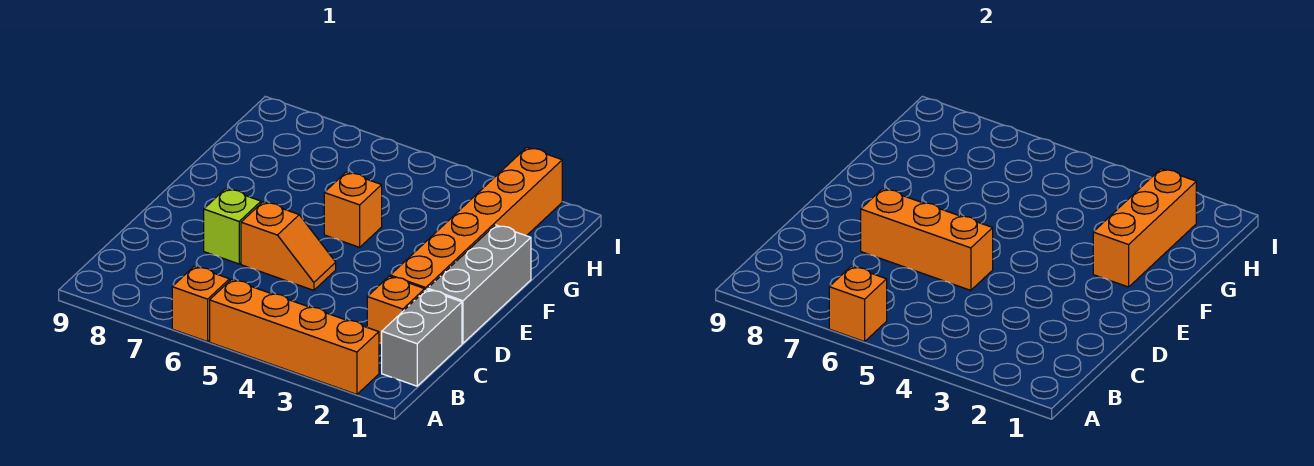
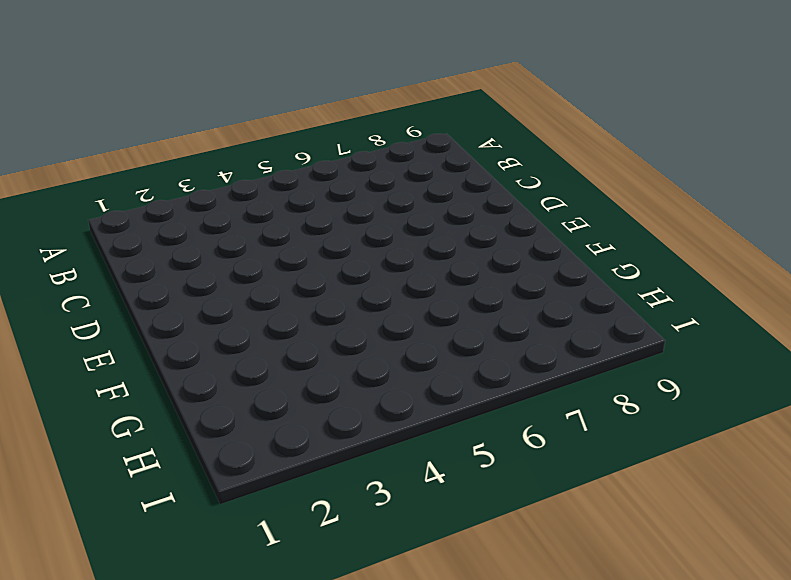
none -> orange brick A2:A5 level 1
none -> orange brick A6 level 1
none -> grey brick B1:C1 level 1

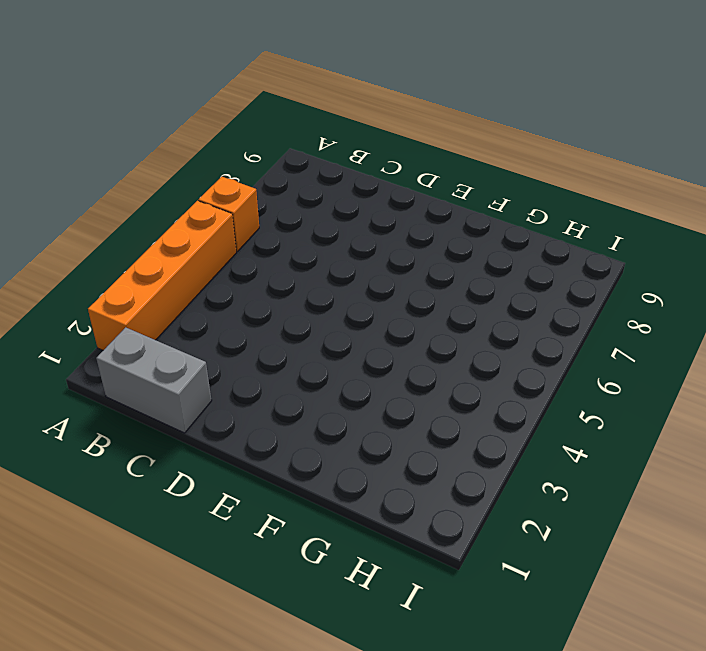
none -> orange brick C2 level 1
none -> grey brick D1:F1 level 1
none -> orange brick D2:I2 level 1

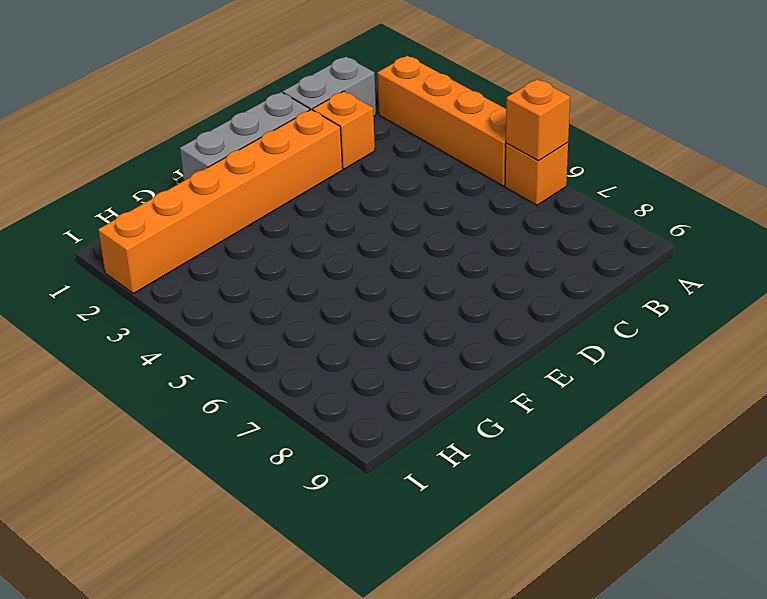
none -> orange slope D5:D6 level 1 top 6
none -> lime brick D7 level 1
none -> orange brick F5 level 1

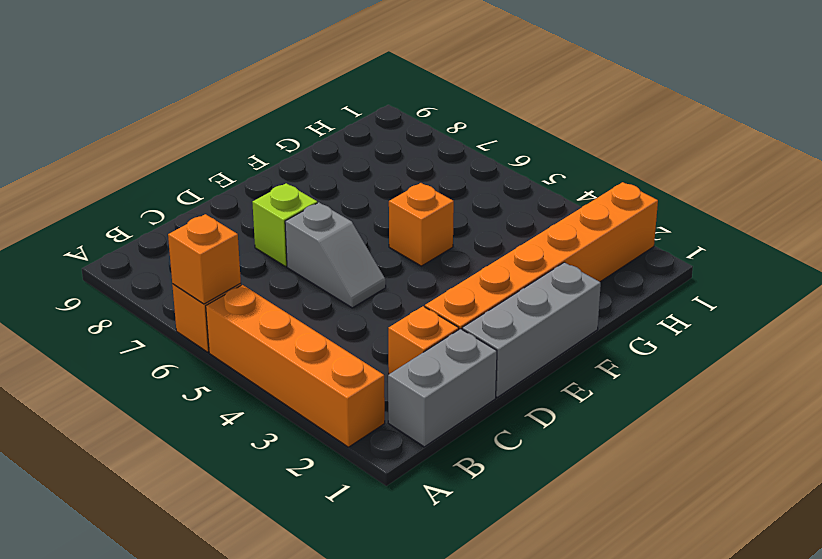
grey slope D5:D6 level 1 top 6 -> orange slope D5:D6 level 1 top 6
none -> orange brick D5:D7 level 2
none -> orange brick F2:H2 level 2

